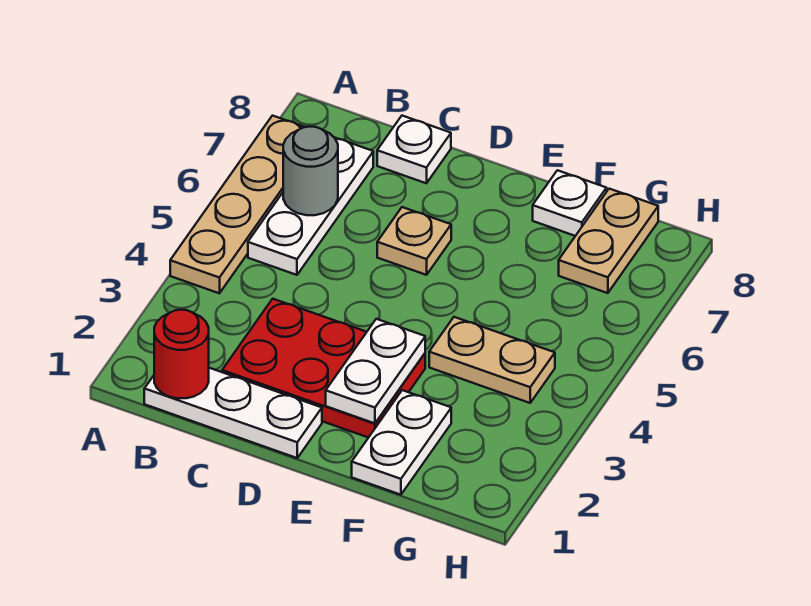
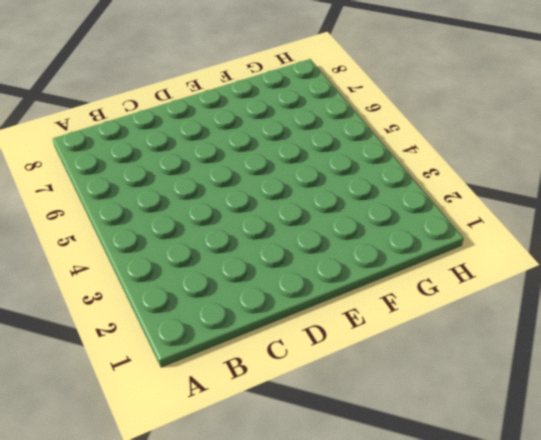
none -> tan plate A4:A7 level 1
none -> white plate B1:D1 level 1
none -> white plate B5:B7 level 1

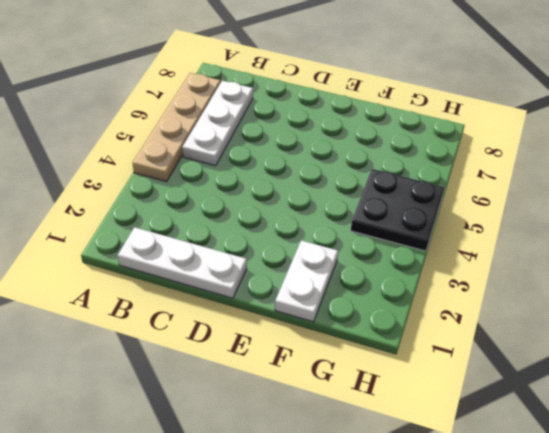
black plate G4:H5 level 1 -> tan plate F4:G4 level 1
none -> red plate C2:E3 level 1
none -> white plate C8 level 1
none -> tan plate D6 level 1

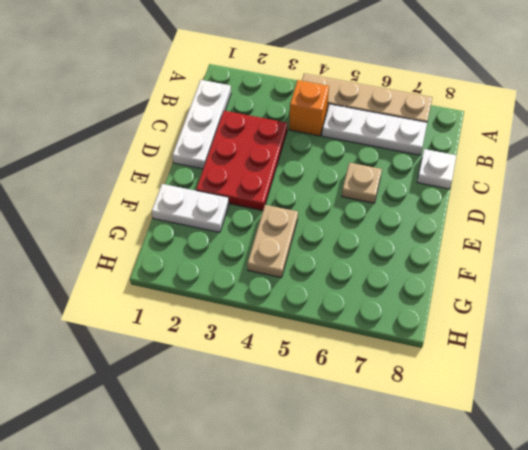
orange brick B4 level 1 -> none
none -> white plate F8 level 1
none -> tan plate G7:G8 level 1
none -> red round brick B1 level 2

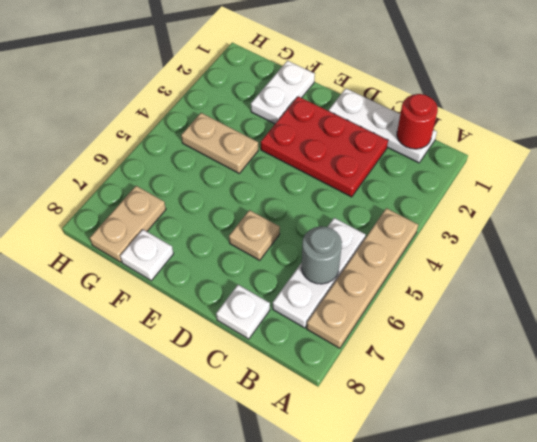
none -> white plate E2:E3 level 2

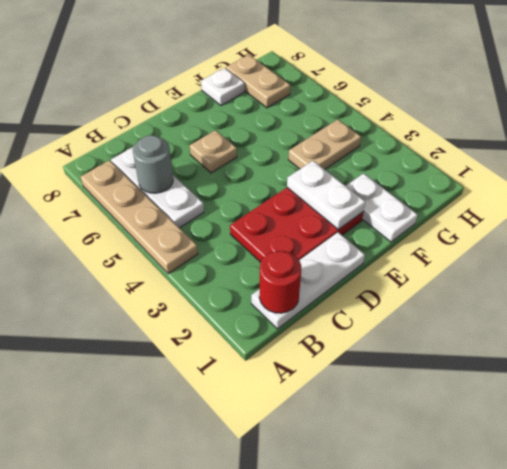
none -> white plate C8 level 1

